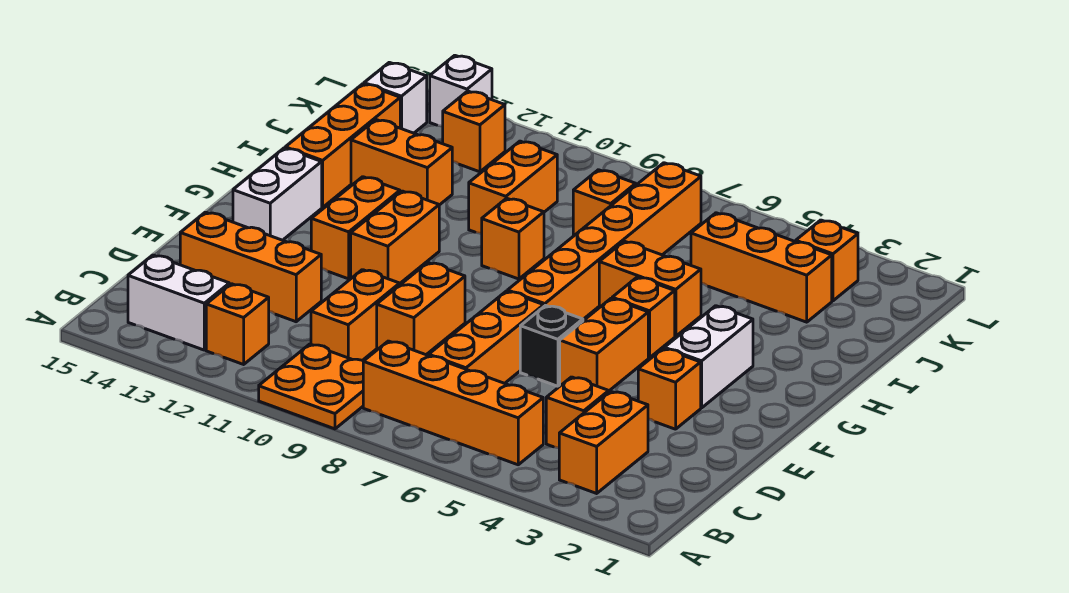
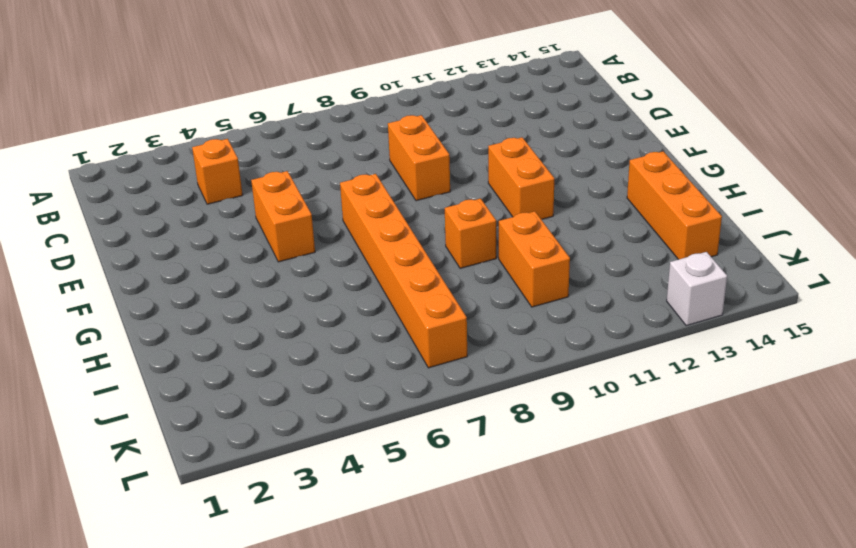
none -> orange plate A9:B10 level 1
none -> orange brick B3:C3 level 1
none -> orange brick B5:B8 level 1
none -> orange brick B12 level 1

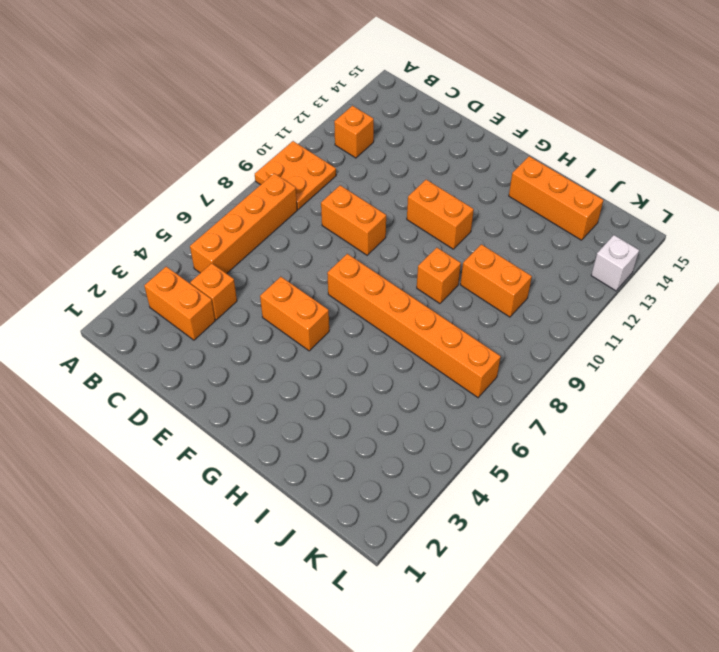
none -> white brick B13:B14 level 1
none -> orange brick C7:E7 level 1
none -> orange brick C10:D10 level 1
none -> orange brick D12:D14 level 1

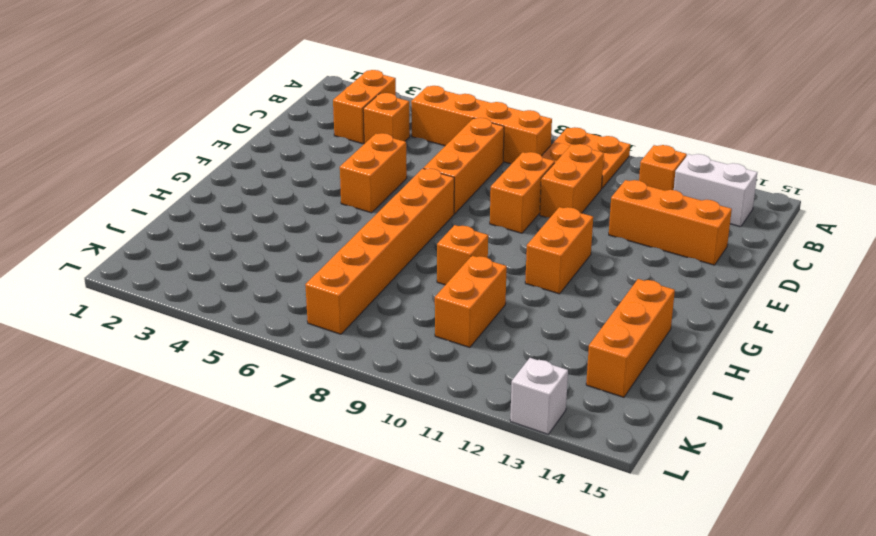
none -> orange brick E3 level 1
none -> black brick E6 level 1
none -> white brick F3:G3 level 1
none -> orange brick F12:G12 level 1

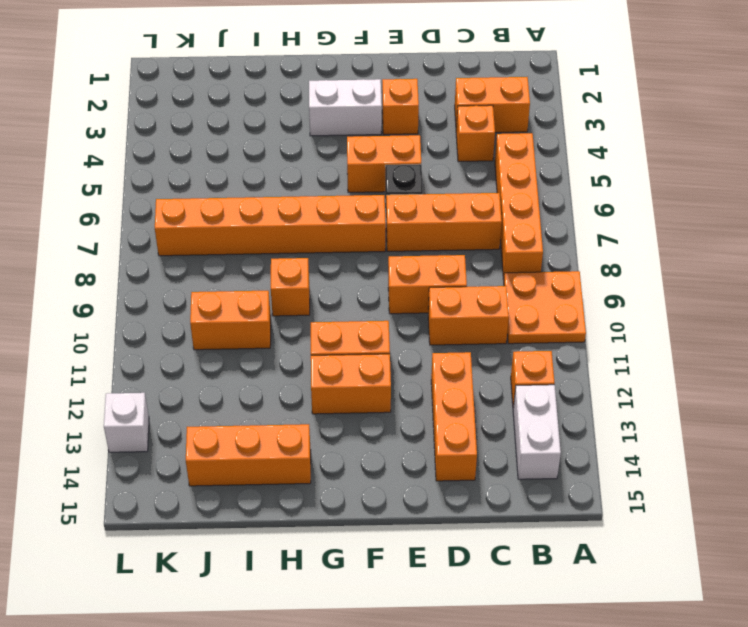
none -> white brick F14:G14 level 1
none -> orange brick G5 level 1
none -> orange brick H5:H6 level 1
none -> orange brick I12:I13 level 1

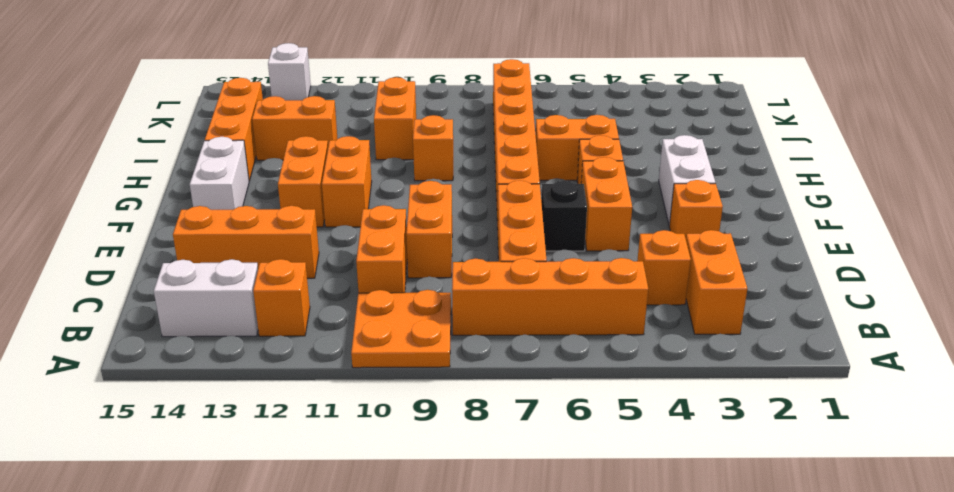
none -> orange brick J3:J5 level 1
none -> orange brick J8 level 1
none -> orange brick K3 level 1
none -> orange brick K12 level 1

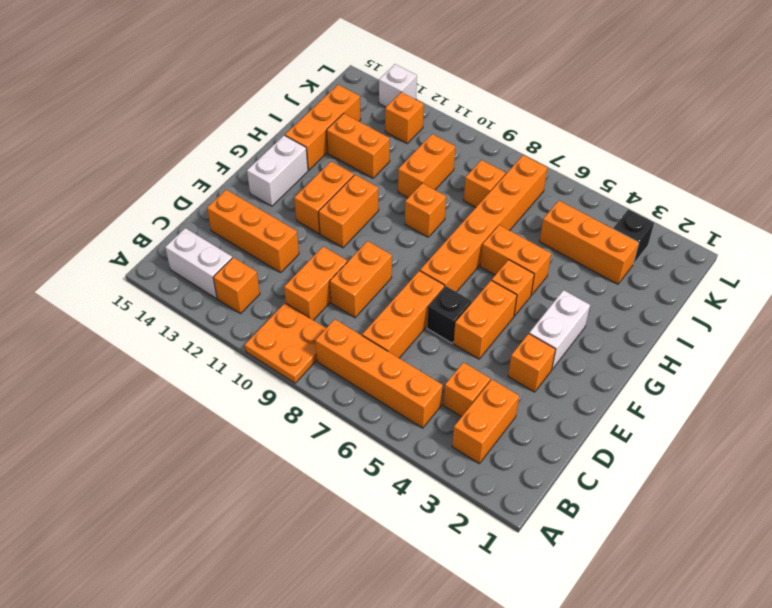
black brick K3 level 1 -> orange brick K3 level 1
none -> white brick K14 level 1

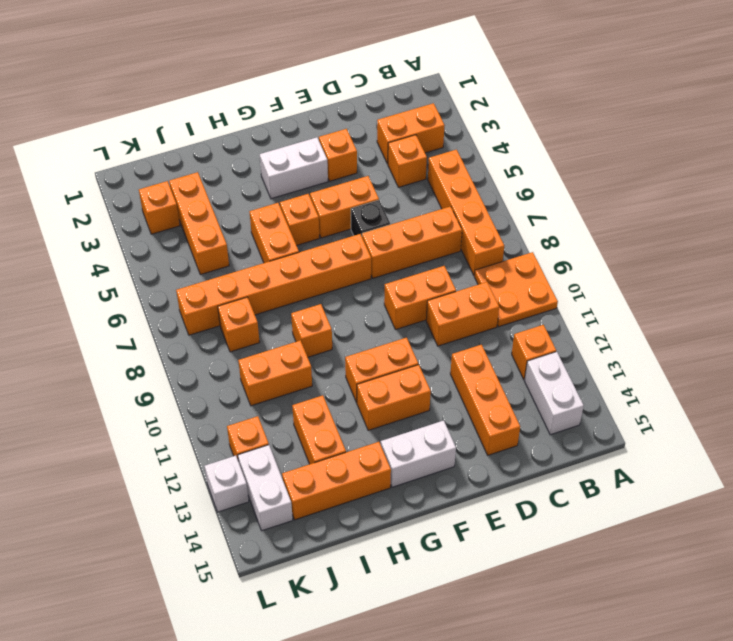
white brick K13:K14 level 1 -> white brick K14 level 1

